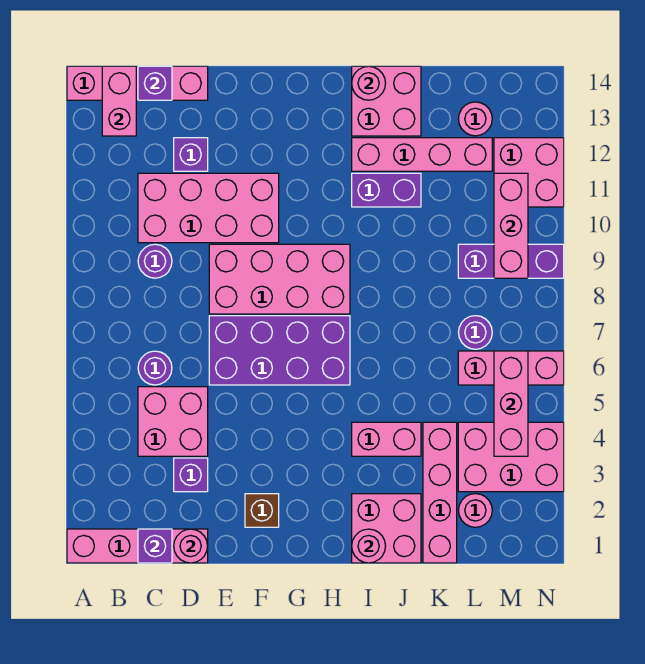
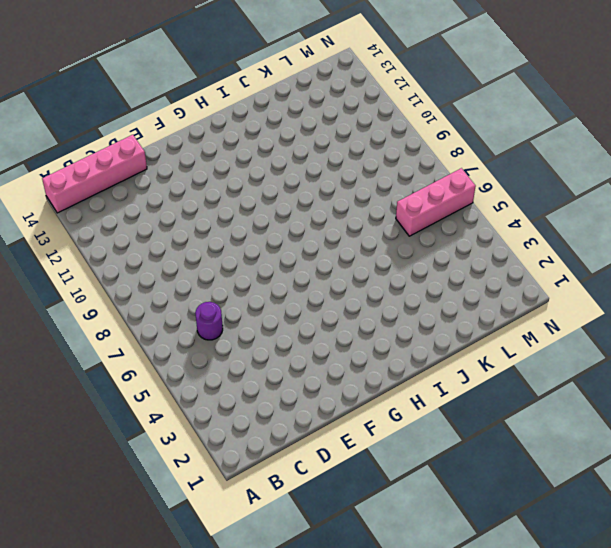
none -> pink brick A1:D1 level 1
none -> pink brick C4:D5 level 1
none -> purple round brick C9 level 1
none -> pink brick C10:F11 level 1

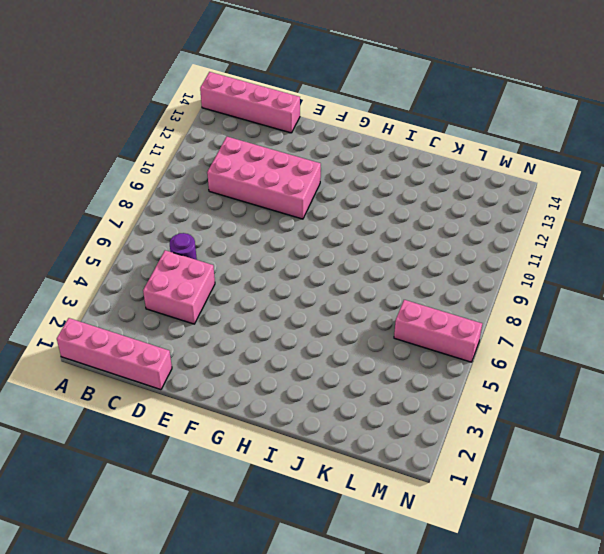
none -> purple round brick C9 level 1
none -> purple brick D3 level 1
none -> purple brick D12 level 1
none -> purple brick E6:H7 level 1

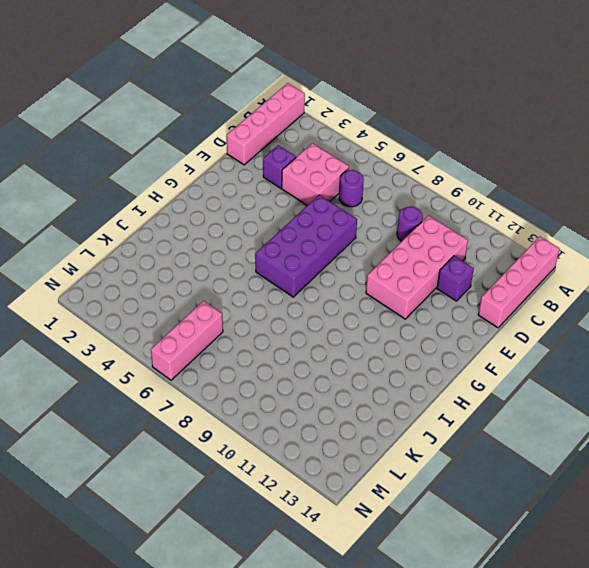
none -> pink brick E8:H9 level 1
none -> brown brick F2 level 1
none -> pink brick I1:J2 level 1
none -> pink brick I4:J4 level 1

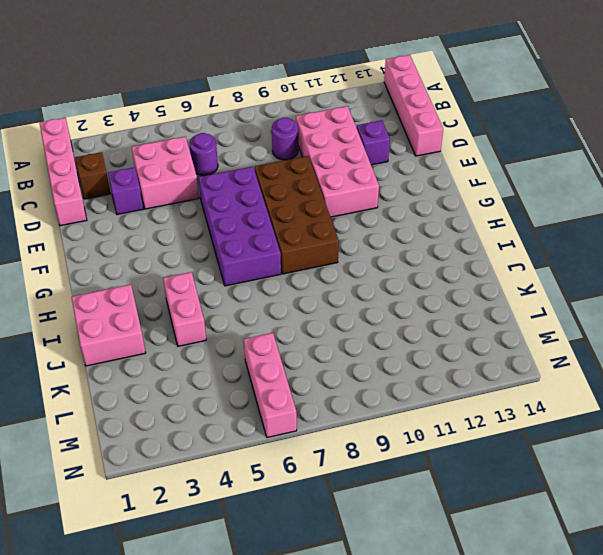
brown brick C2 level 1 -> brown brick F2 level 1
brown brick E8:H9 level 1 -> pink brick E8:H9 level 1
none -> purple brick I11:J11 level 1
none -> pink brick I12:L12 level 1
none -> pink brick I13:J14 level 1
none -> pink brick K1:K4 level 1

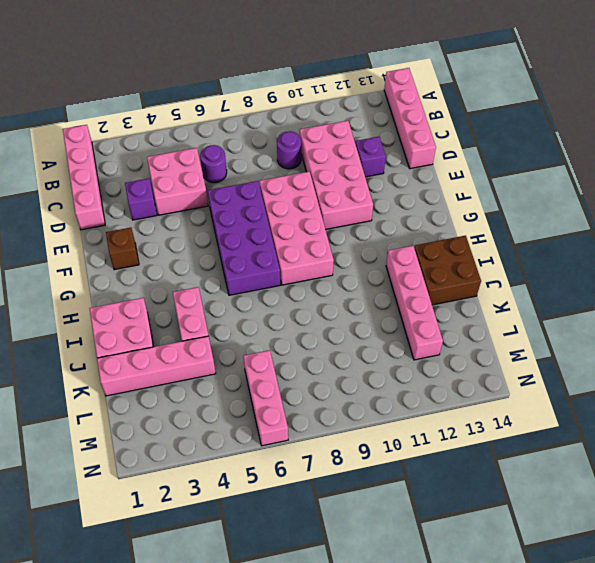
brown brick I13:J14 level 1 -> pink brick I13:J14 level 1
none -> purple brick I11:J11 level 1
none -> pink round brick L2 level 1
none -> pink brick L3:N4 level 1
none -> purple round brick L7 level 1

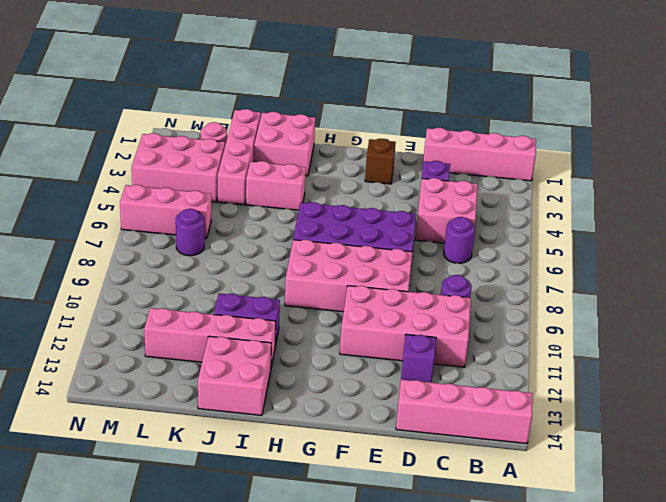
none -> purple brick L9:N9 level 1
none -> pink round brick L13 level 1
none -> pink brick M11:N12 level 1
none -> pink brick B13:B14 level 2

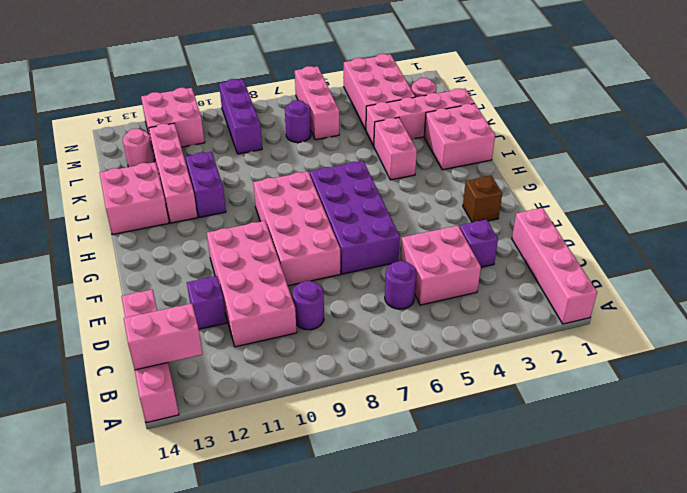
none -> purple brick C1 level 2
none -> purple brick C14 level 2
none -> pink round brick D1 level 2
none -> pink round brick I1 level 2

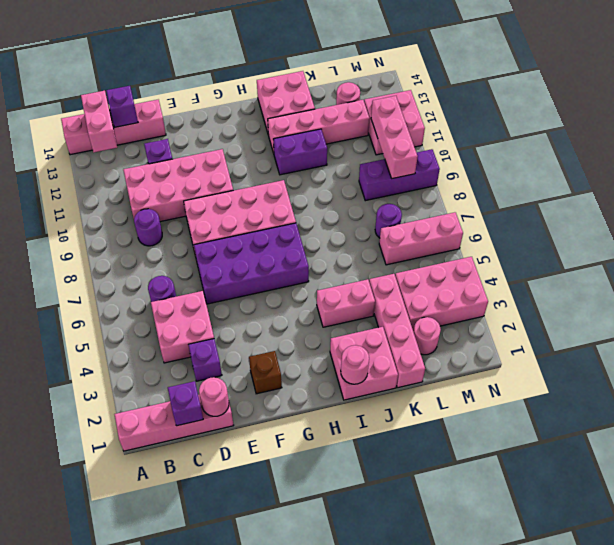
none -> pink round brick I14 level 2
none -> pink brick M4:M6 level 2

